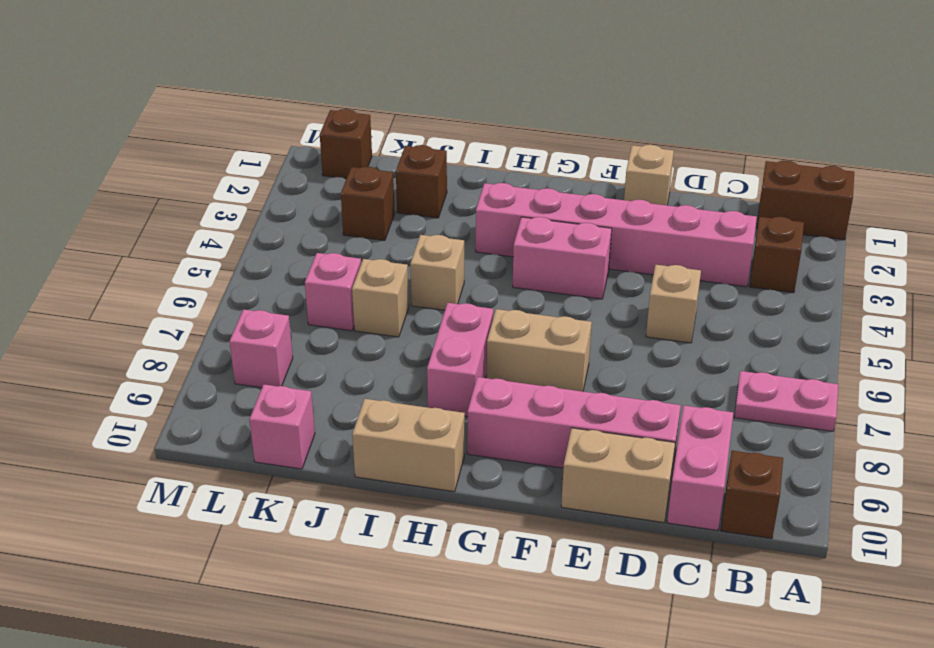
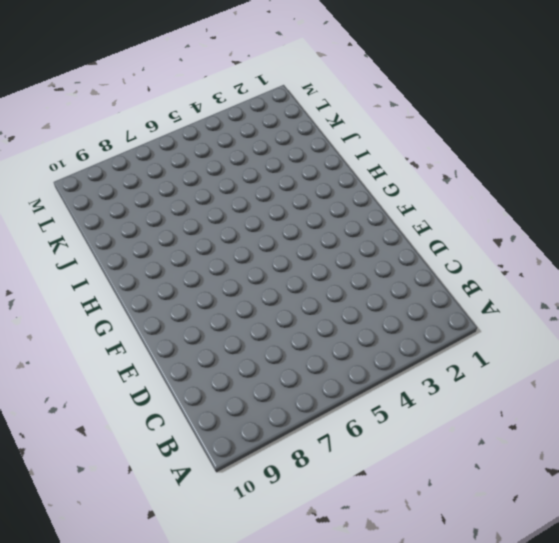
none -> brown brick A1:B1 level 1
none -> pink plate A7:B7 level 1
none -> brown brick B3 level 1

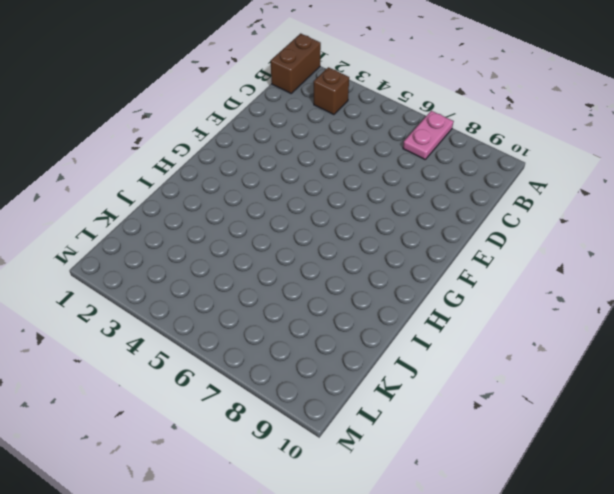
none -> brown brick B10 level 1
none -> pink brick C3:H3 level 1
none -> pink brick C9:C10 level 1

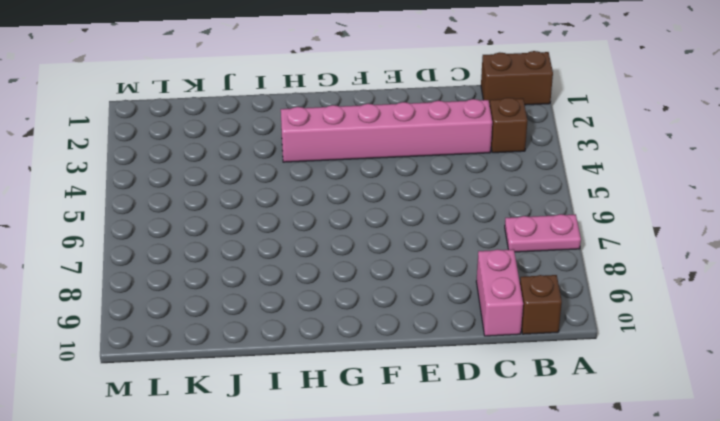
none -> tan brick D5 level 1
none -> pink brick D9:G9 level 1
none -> tan brick D10:E10 level 1

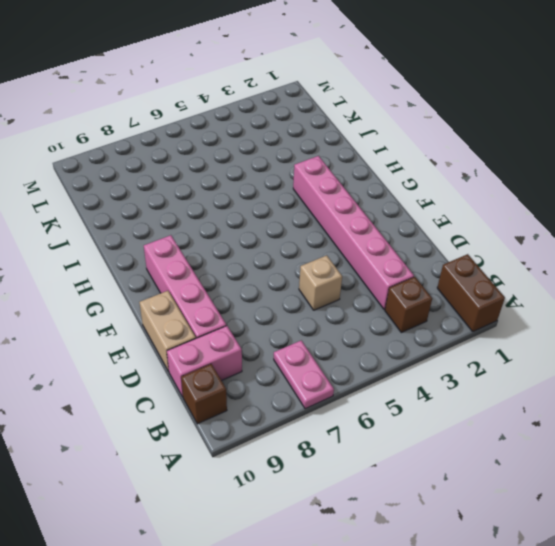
none -> tan brick E1 level 1
none -> pink brick F4:G4 level 1
none -> tan brick F7:G7 level 1

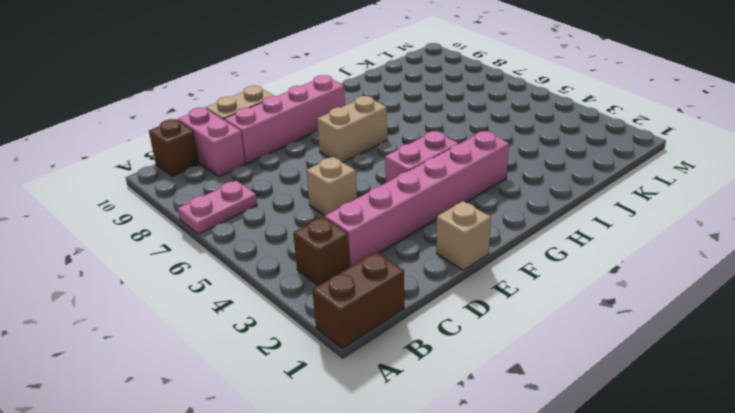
none -> pink brick H7:H8 level 1
none -> tan brick H10:I10 level 1
none -> tan brick I5 level 1

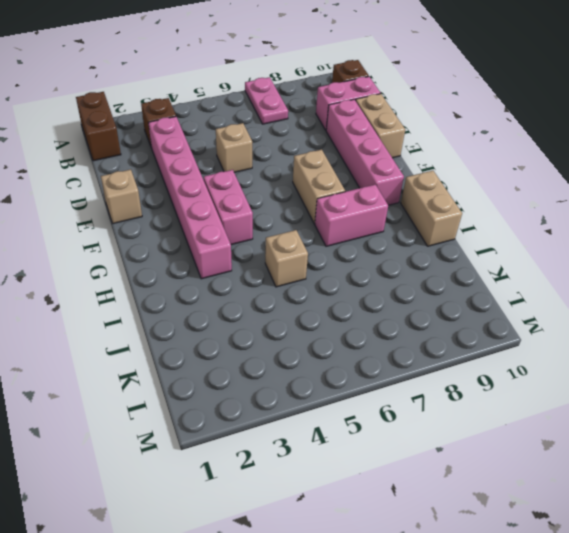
none -> brown brick J2 level 1
none -> tan brick J6 level 1
none -> brown brick K3 level 1

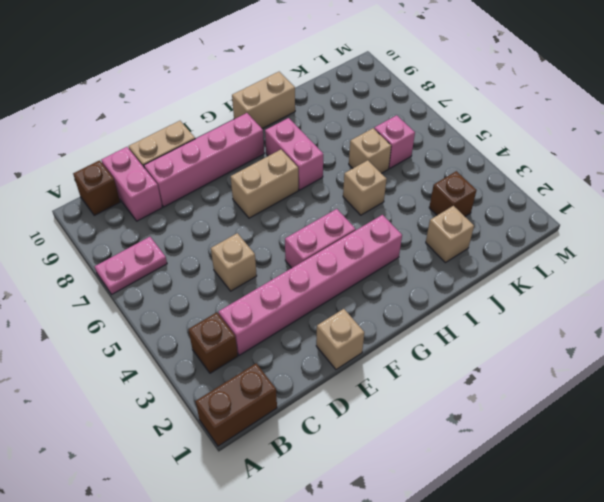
tan brick J2 level 1 -> brown brick J2 level 1
none -> pink brick K10 level 1
none -> brown brick L1 level 1
none -> pink brick L8 level 1

